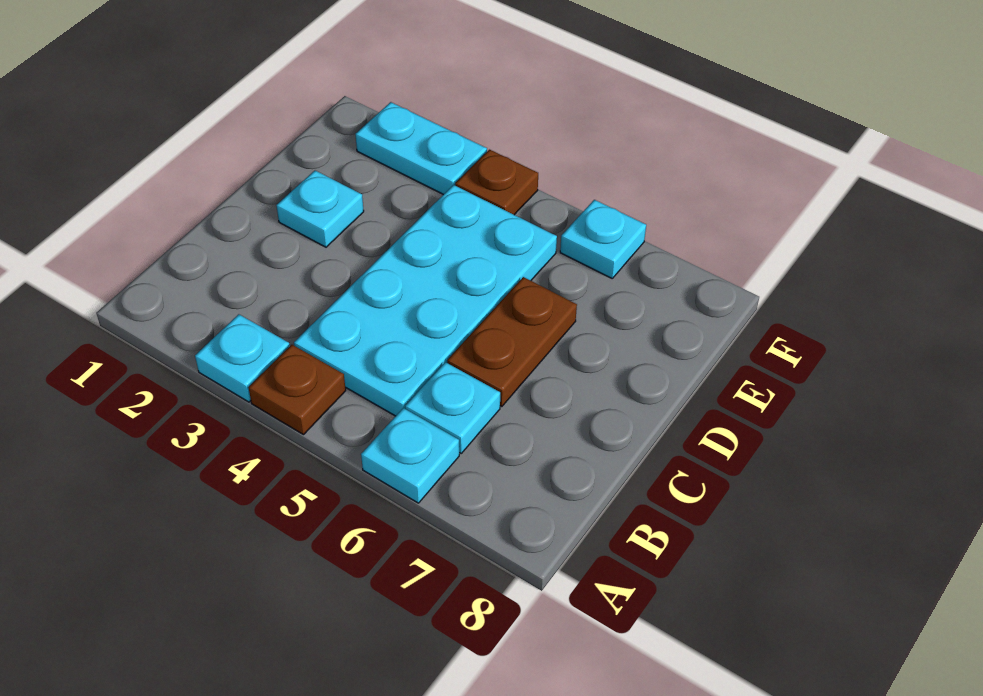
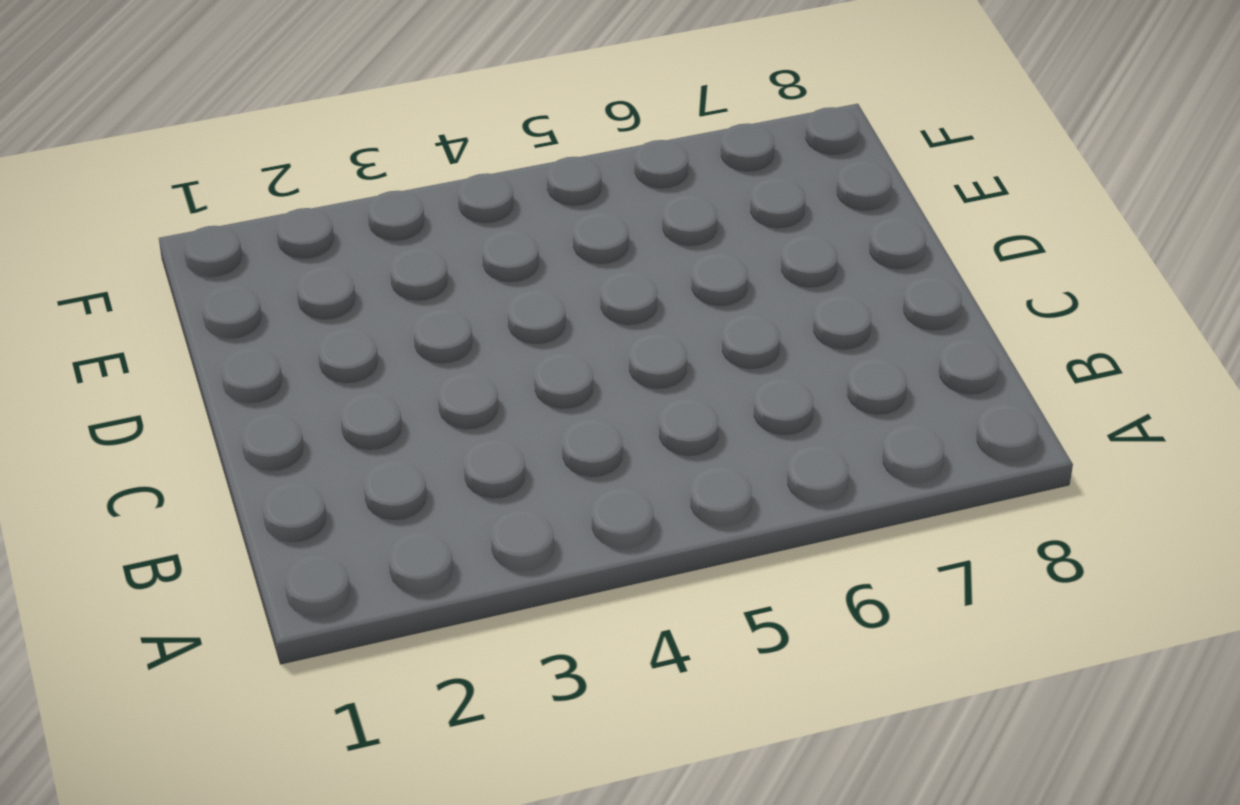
none -> cyan plate A3 level 1
none -> brown plate A4 level 1

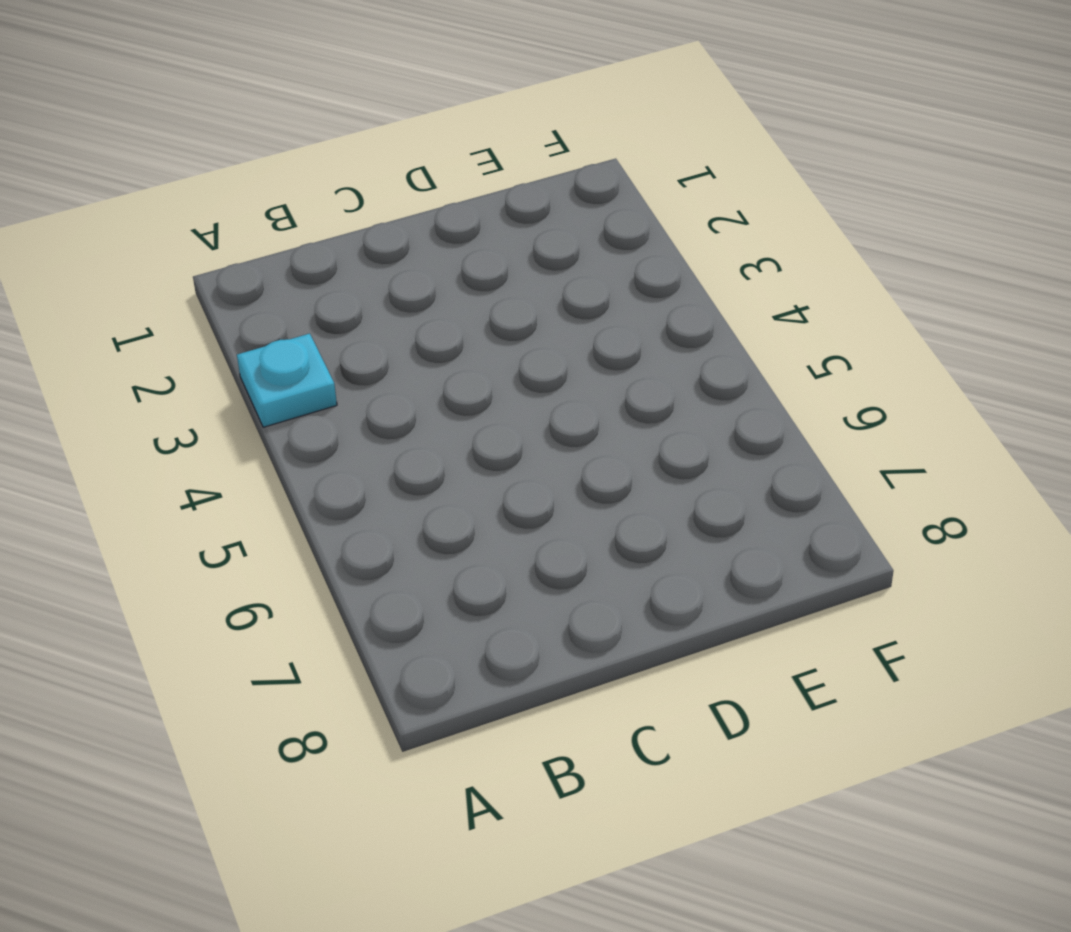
none -> brown plate A4 level 1
none -> cyan plate A6 level 1

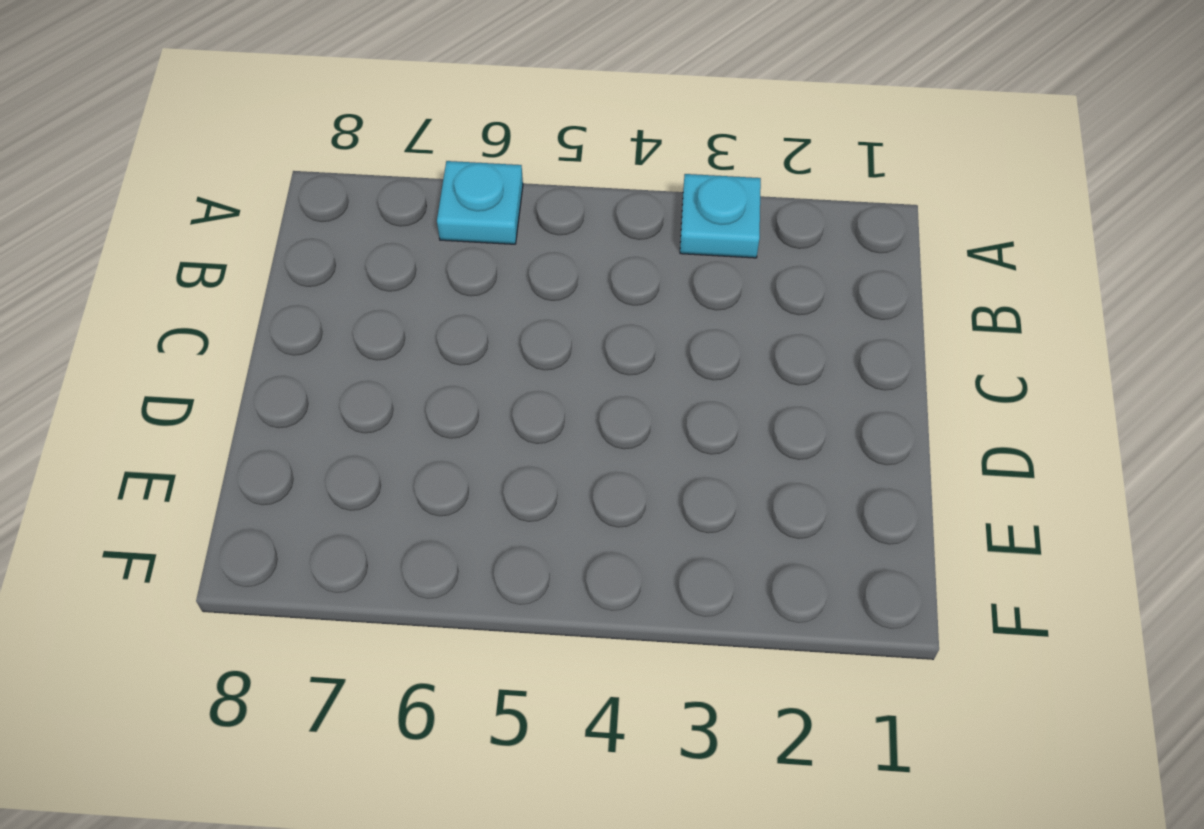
none -> brown plate A4 level 1
none -> cyan plate B4:E5 level 1

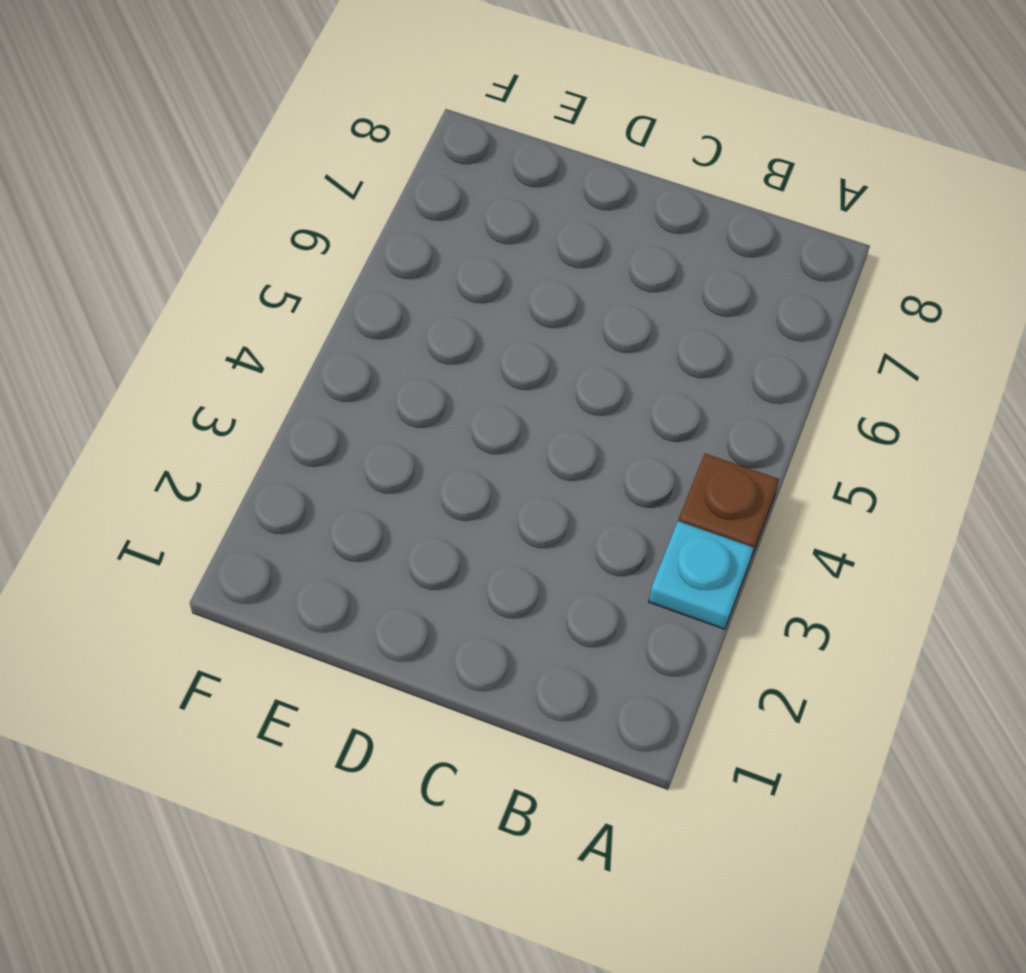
none -> cyan plate A6 level 1
none -> cyan plate B4:E5 level 1

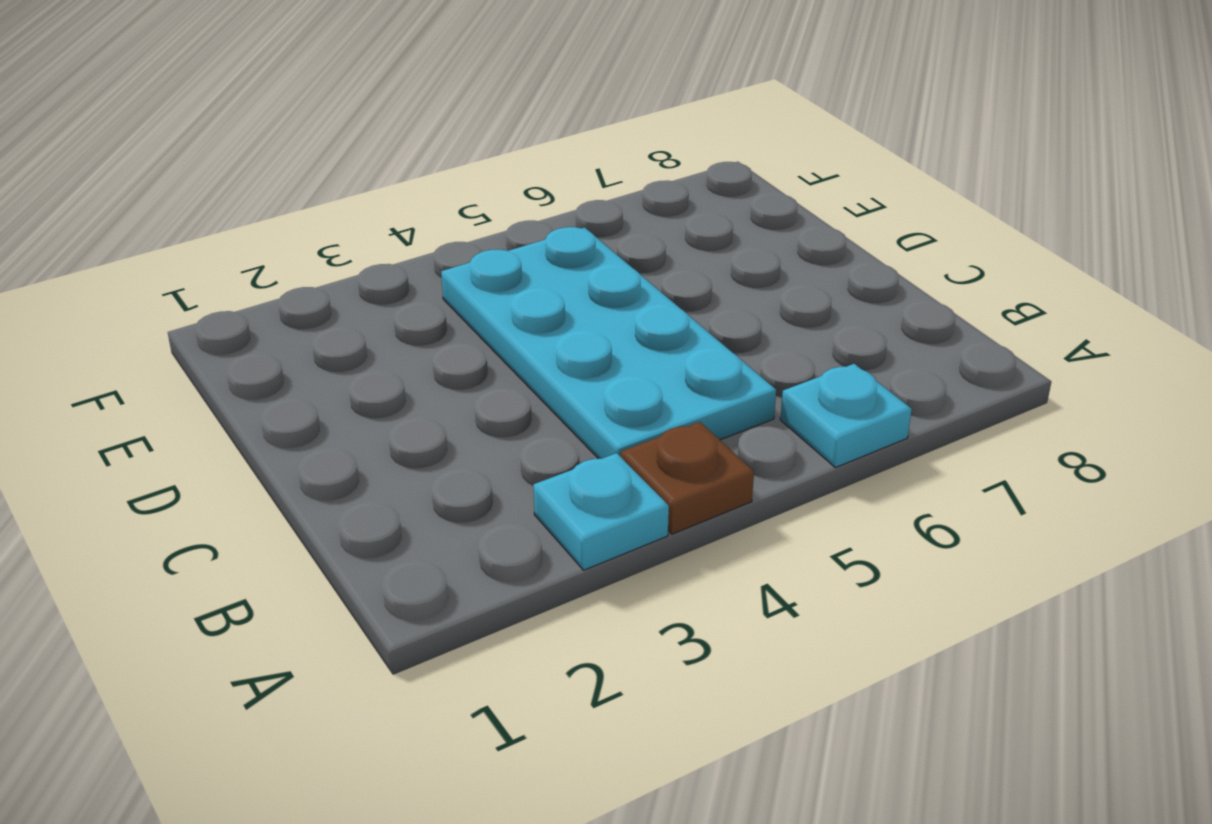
none -> cyan plate B6 level 1
none -> brown plate C6:D6 level 1

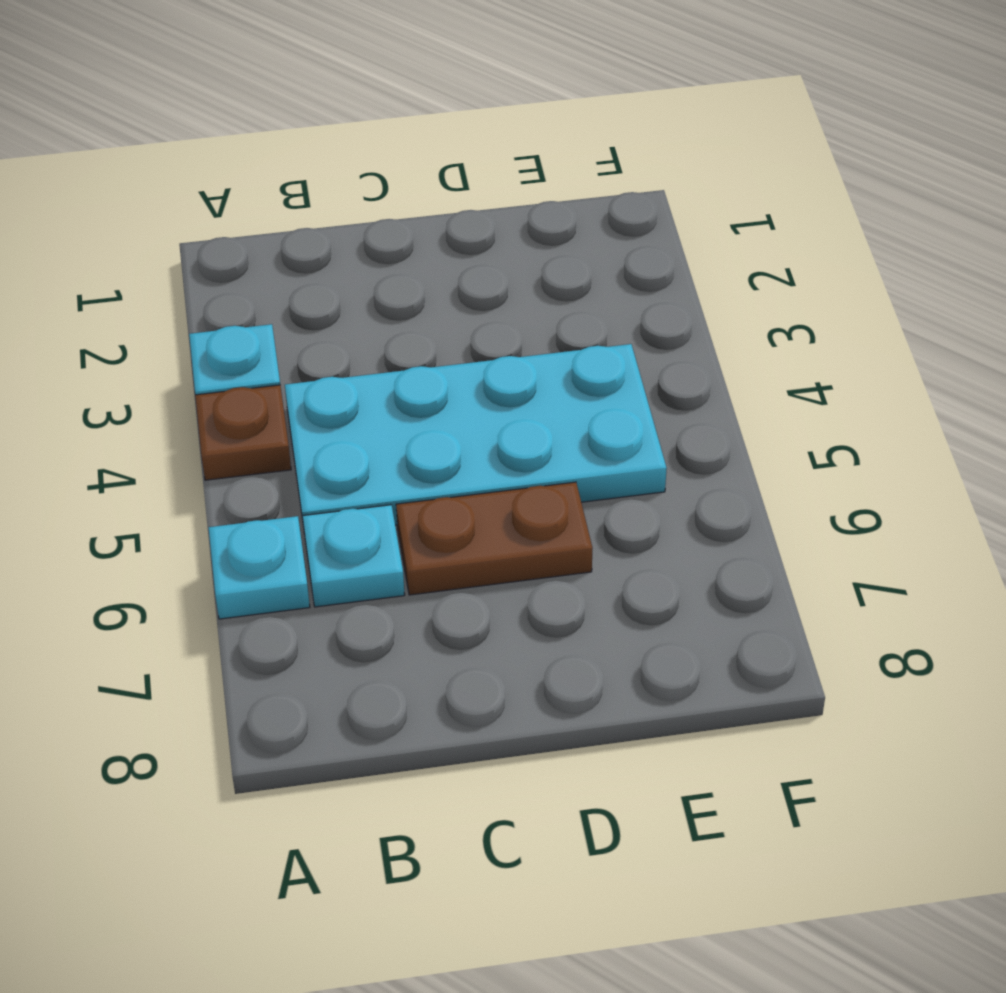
none -> cyan plate D2 level 1
none -> cyan plate F2:F3 level 1

